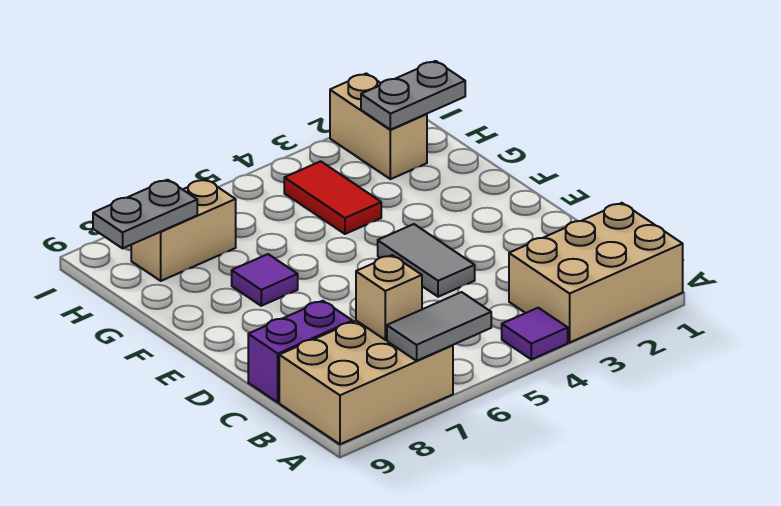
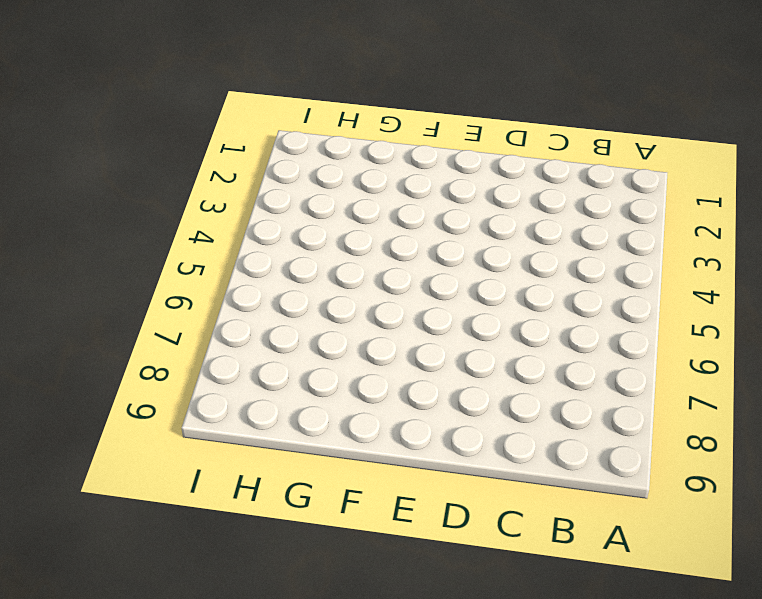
none -> tan brick A1:B3 level 1
none -> purple tile A4 level 1
none -> tan brick A7:B9 level 1

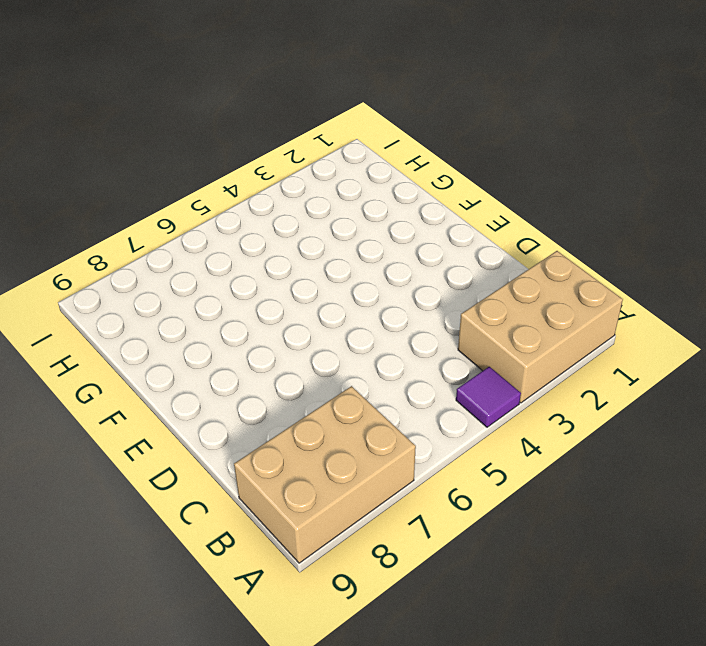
none -> purple brick C8:C9 level 1
none -> grey tile D4:E4 level 1
none -> purple tile F7 level 1

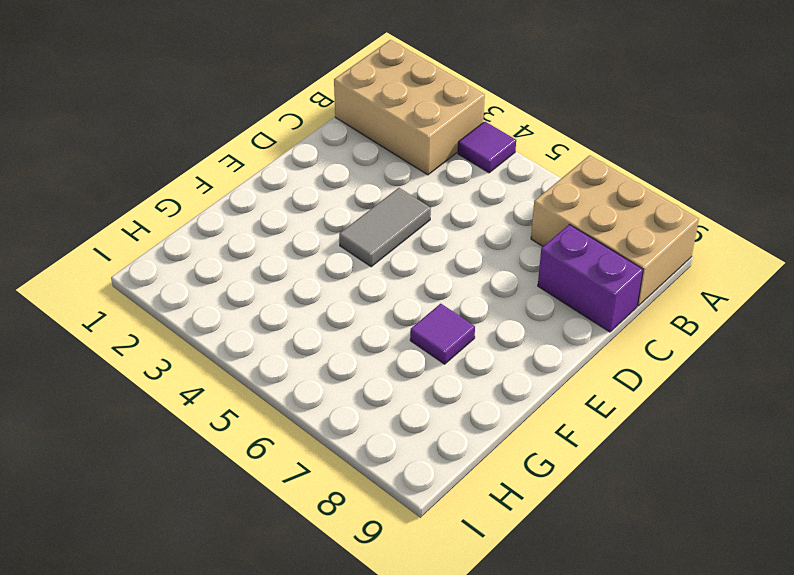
none -> red tile G4:H4 level 1
none -> tan brick H2:I2 level 1
none -> tan brick H7:H8 level 1

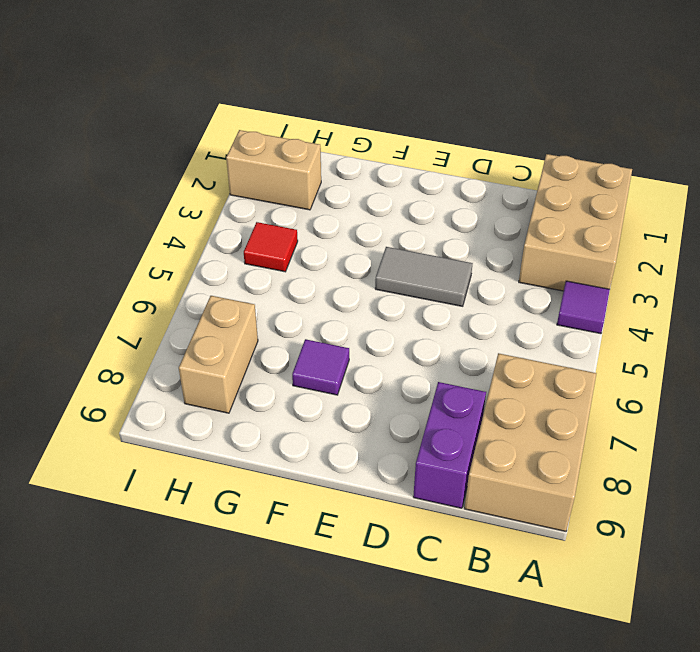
red tile H4 level 1 -> red tile G4:H4 level 1
none -> grey tile A6:A7 level 2
none -> tan brick B7 level 2
none -> grey plate H1:H2 level 2

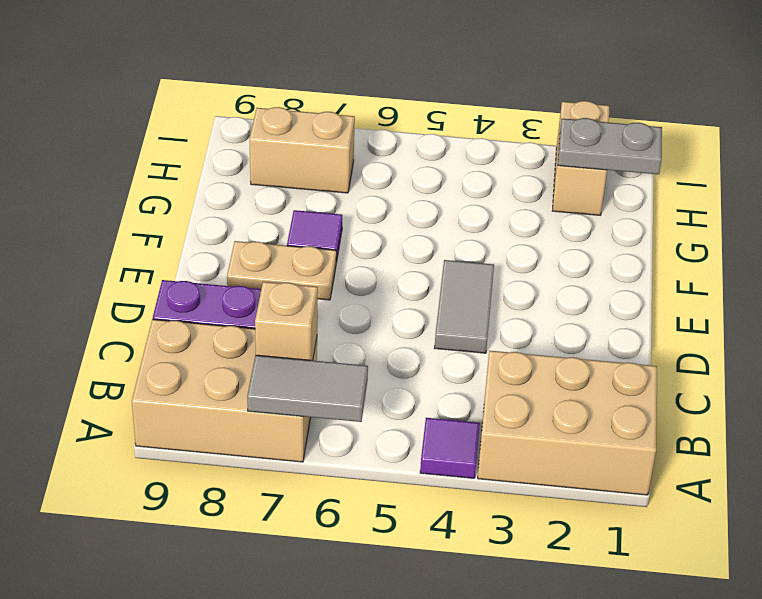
tan plate E7:E8 level 1 -> none
none -> red tile G4:H4 level 1
none -> grey plate H8:H9 level 2

